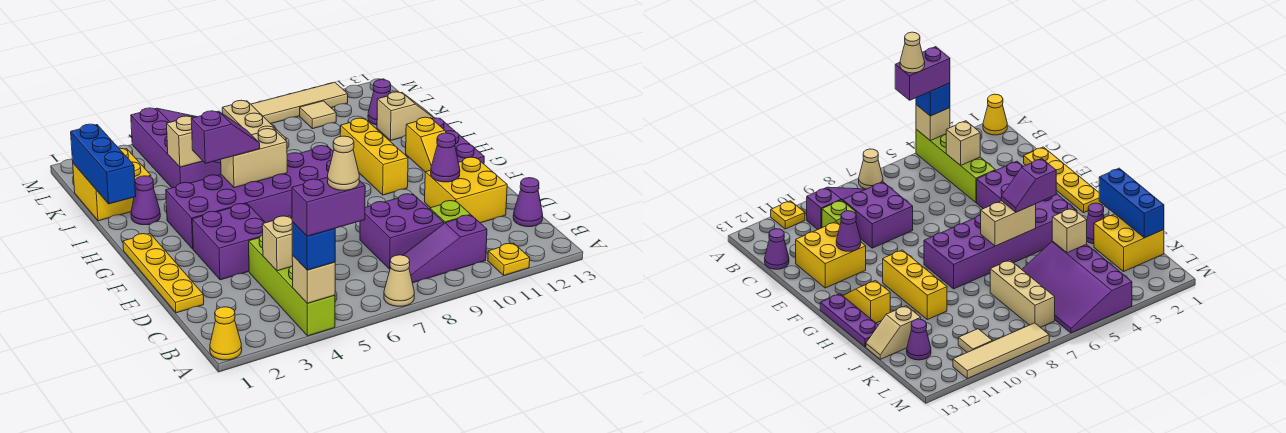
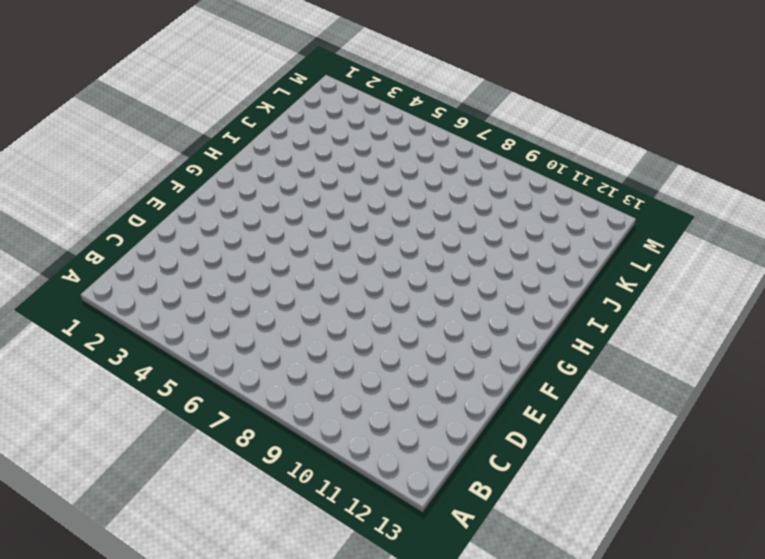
none -> yellow cone A1 level 1
none -> lime brick A4:D4 level 1
none -> tan cone A7 level 1
none -> yellow plate A11 level 1

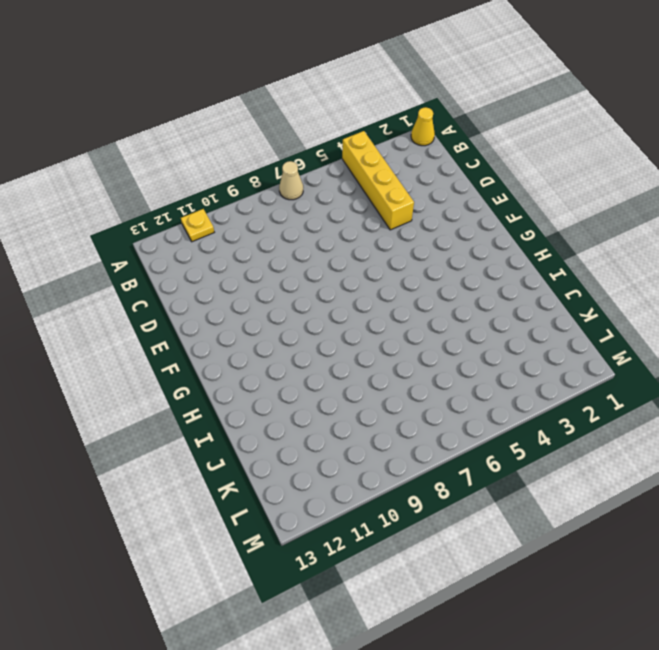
yellow brick A4:D4 level 1 -> lime brick A4:D4 level 1
none -> purple slope B8:B10 level 1 top 10
none -> purple brick C8:D9 level 1
none -> lime brick C10 level 1
none -> purple cone C13 level 1

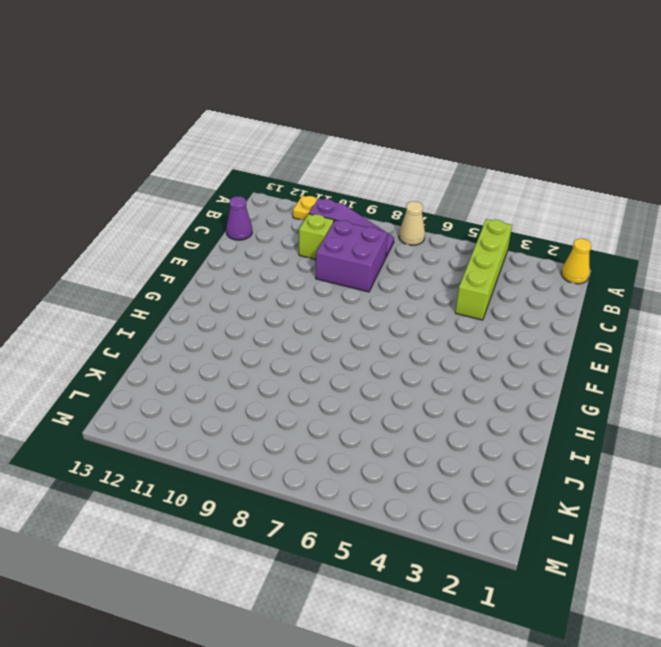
none -> yellow plate D1:G1 level 1
none -> yellow brick D11:E12 level 1
none -> purple brick E3:F4 level 1
none -> purple brick G3:H8 level 1

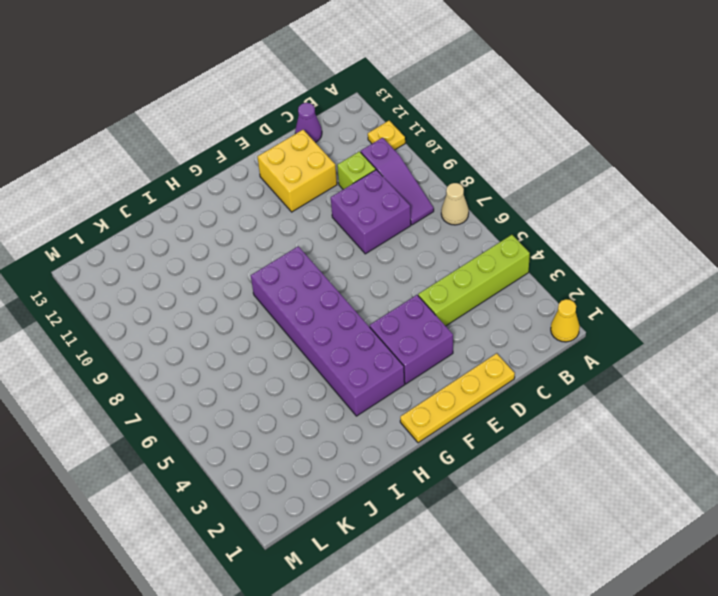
none -> yellow brick G10:I10 level 1
none -> yellow slope G12:H12 level 1 top H
none -> purple plate G13:I13 level 1
none -> purple cone I2 level 1

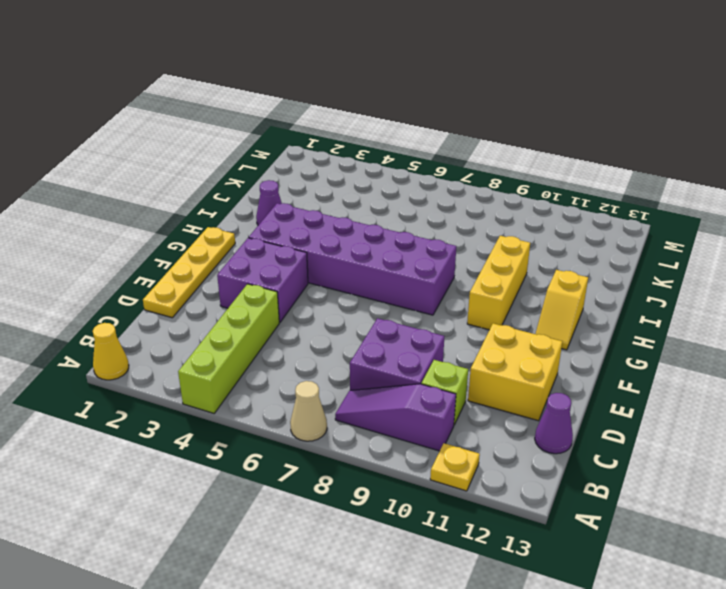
none -> purple plate G13:I13 level 1
none -> yellow brick J1:K2 level 1
none -> purple slope J4:M6 level 1 top 4
none -> tan brick J7:L7 level 1

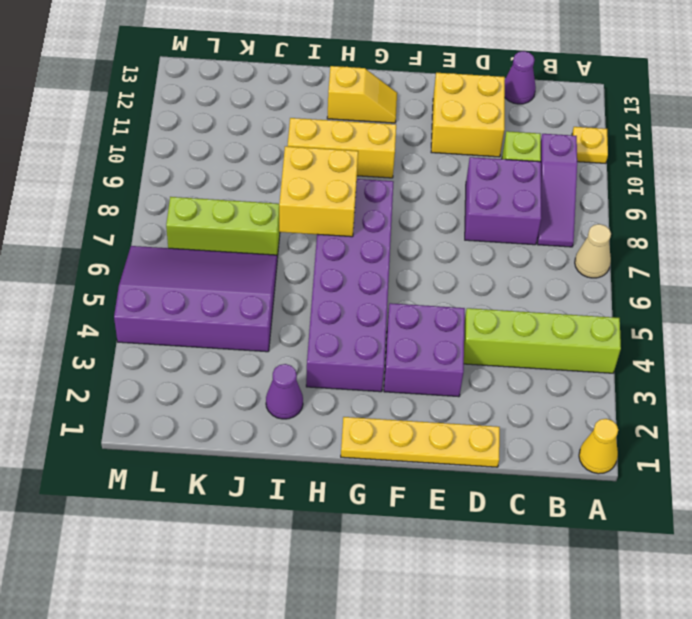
yellow brick H7:I8 level 2 -> yellow brick J1:K2 level 1
lime brick J7:L7 level 1 -> tan brick J7:L7 level 1
none -> purple plate G13:I13 level 1
none -> tan slope J12:J13 level 1 top 12
none -> purple cone K12 level 1
none -> tan tile L10 level 1

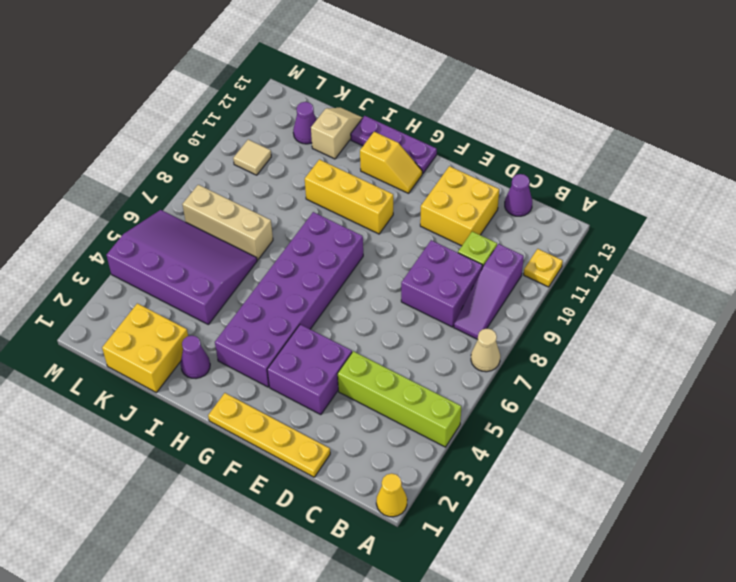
none -> tan tile M8:M11 level 1
none -> tan brick A4 level 2
none -> tan brick C4 level 2
none -> purple cone E11 level 2

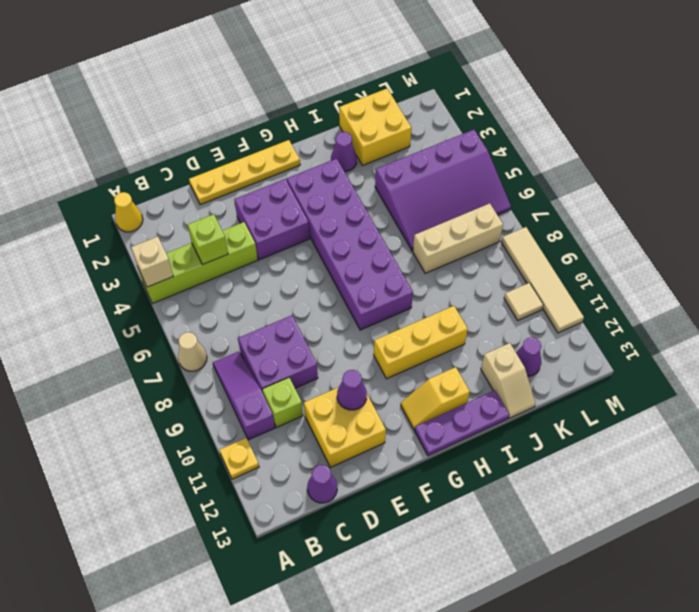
lime brick C4 level 2 -> tan brick C4 level 2
none -> tan brick H5:H6 level 2
none -> blue brick I1:K1 level 2
none -> tan brick J4 level 2
none -> blue brick A4 level 3

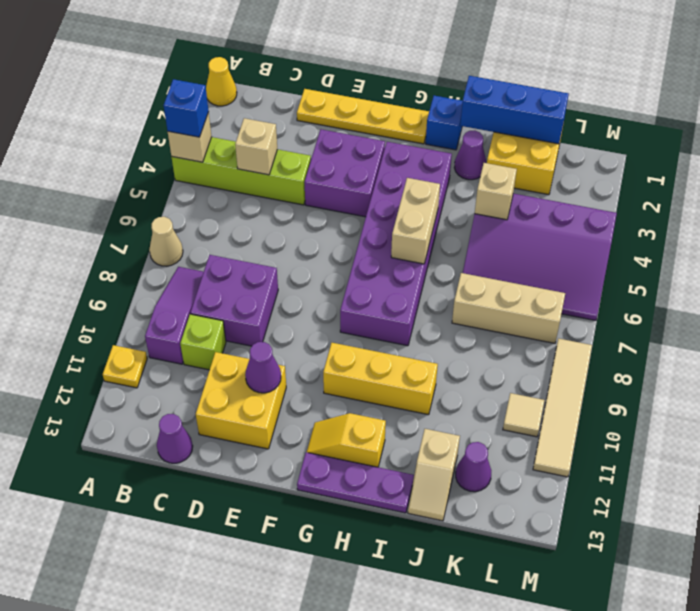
blue brick H1 level 1 -> none
none -> purple slope H4:H5 level 3 top 4
none -> purple brick A4:A5 level 4
none -> tan cone A5 level 5

